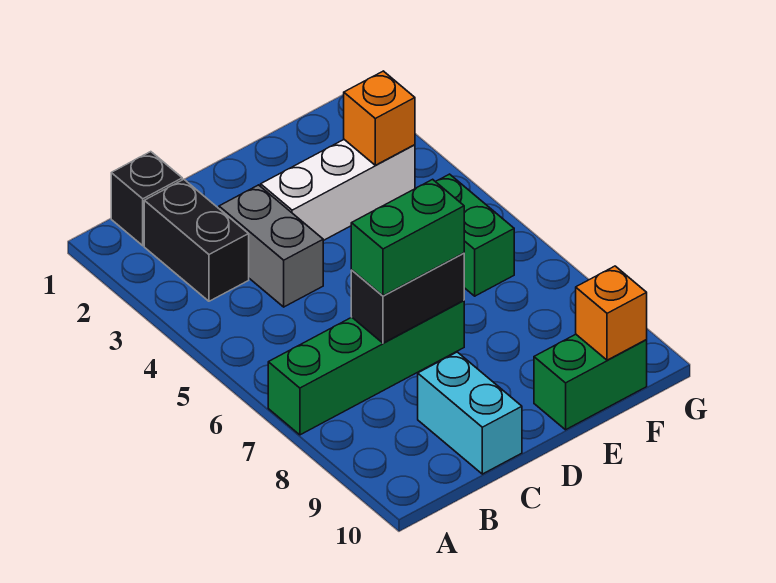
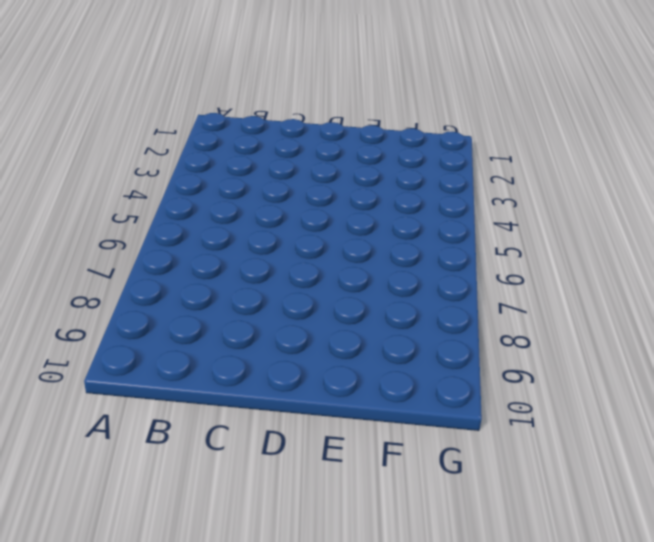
none -> green brick A7:D7 level 1
none -> black brick B1 level 1
none -> black brick B2:B3 level 1

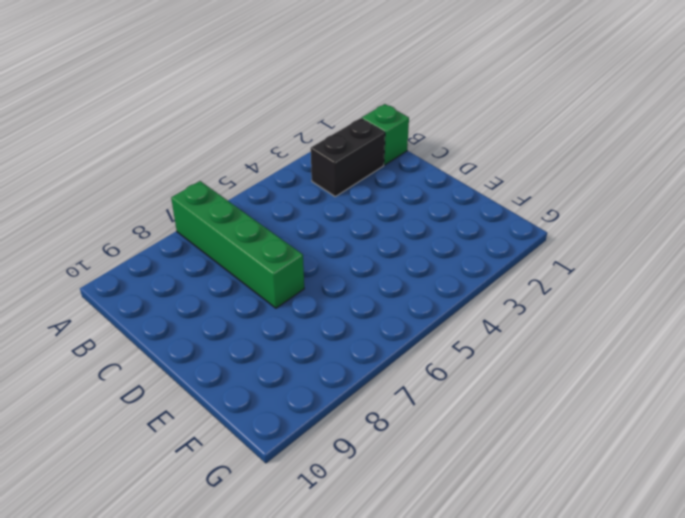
green brick B1 level 1 -> black brick B1 level 1
none -> grey brick C3:C4 level 1
none -> cyan brick C9:C10 level 1
none -> white brick D3:F3 level 1

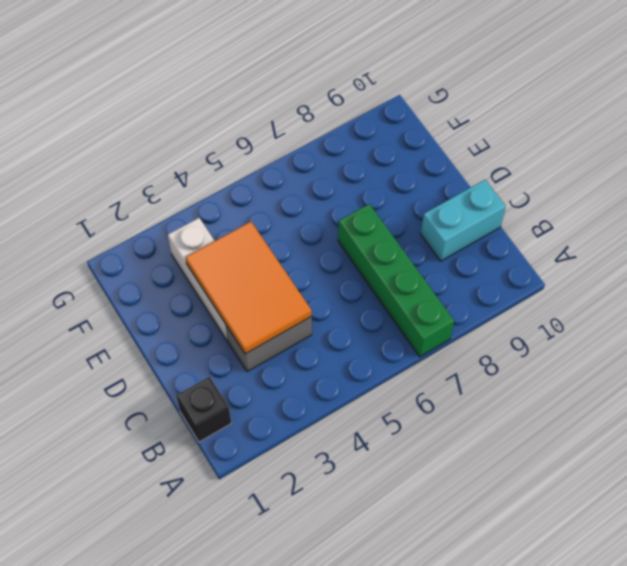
orange tile C3:E4 level 2 -> none
none -> black brick B2:B3 level 1
none -> green brick E10:F10 level 1
none -> green brick F5:F6 level 1

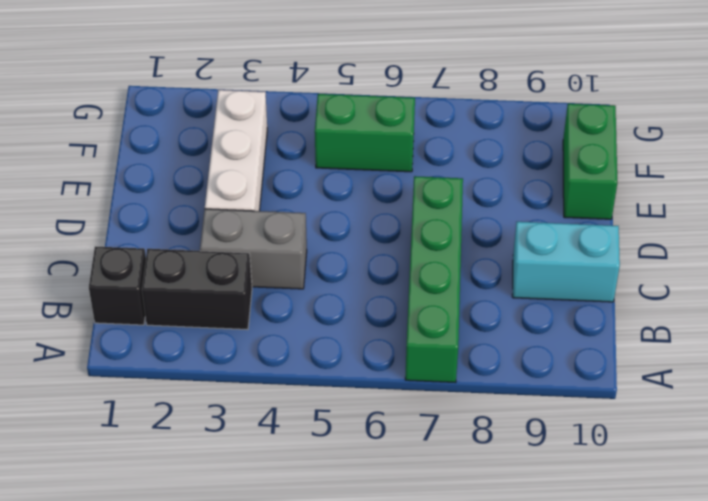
none -> black brick C7:D7 level 2
none -> orange brick F3 level 2
none -> orange brick F10 level 2

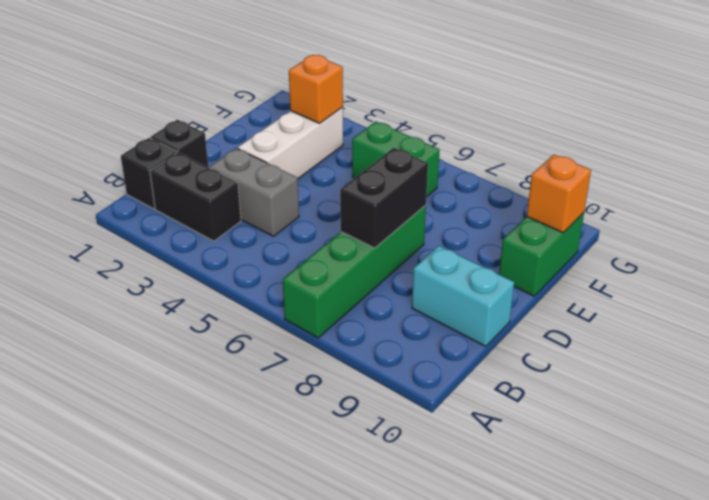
black brick C1 level 1 -> none
none -> green brick C7:D7 level 3

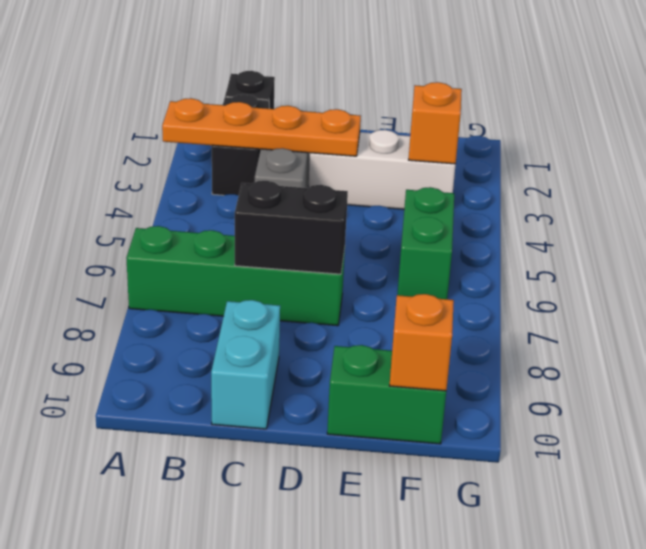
orange plate A3:D3 level 2 -> none
none -> green brick C7:D7 level 3

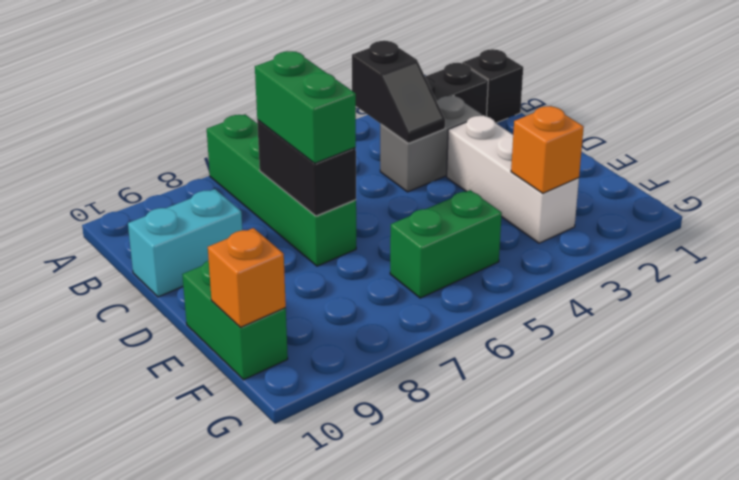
black slope B4:C4 level 2 top B -> none

